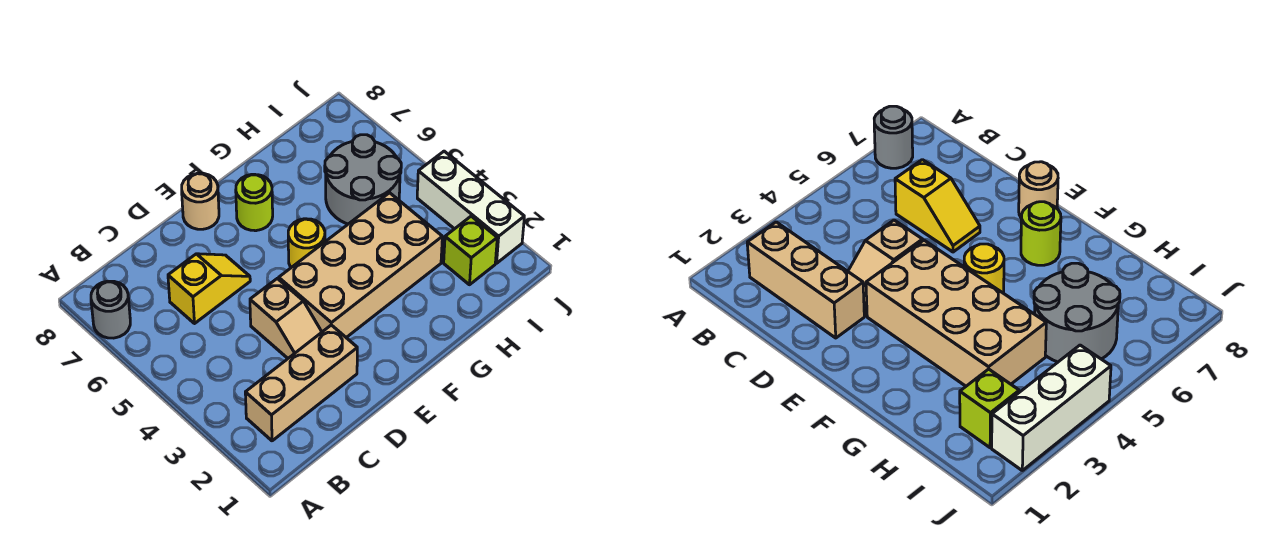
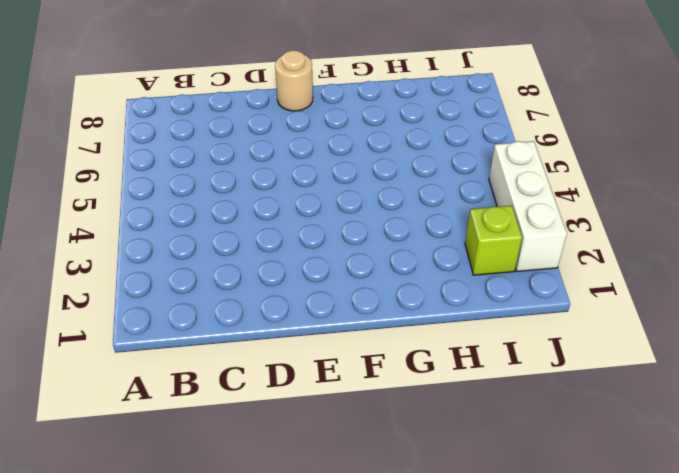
none -> grey round brick A7 level 1
none -> tan brick B2:D2 level 1

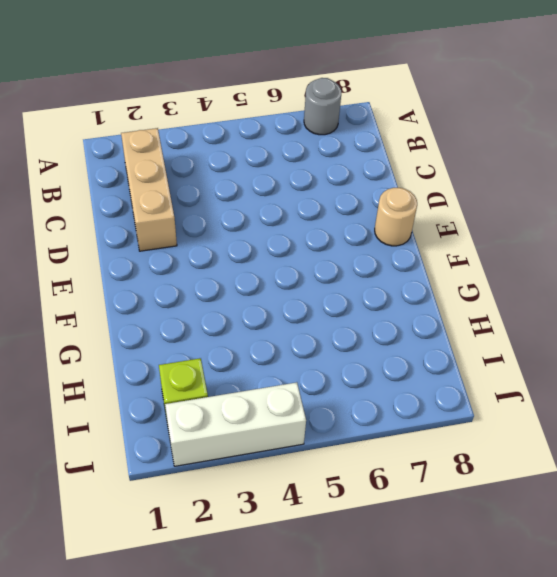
none -> yellow slope C6:D6 level 1 top C
none -> tan slope D3:D4 level 1 top 4

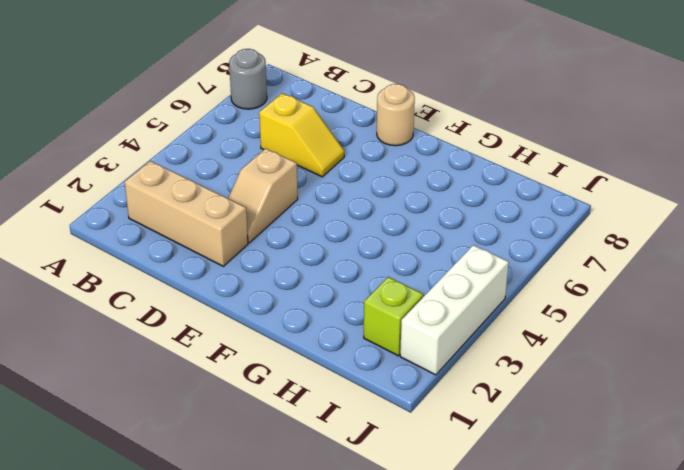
none -> tan brick E3:H4 level 1
none -> yellow round brick F5 level 1

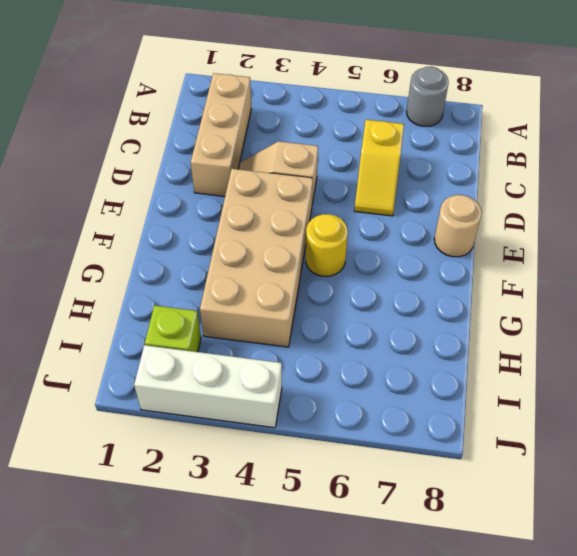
none -> lime round brick F7 level 1
none -> grey round brick H5:I6 level 1

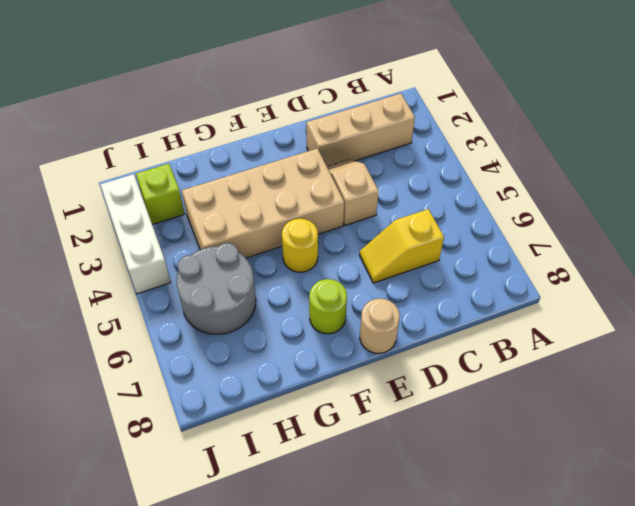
none -> grey round brick A7 level 1

